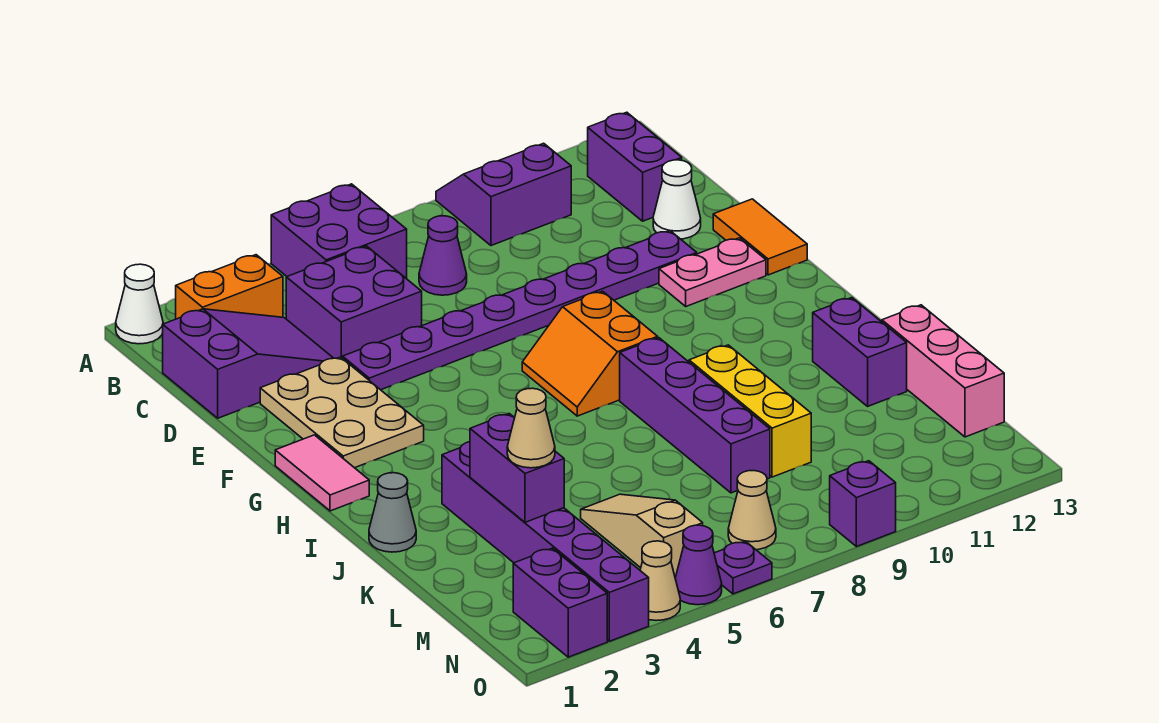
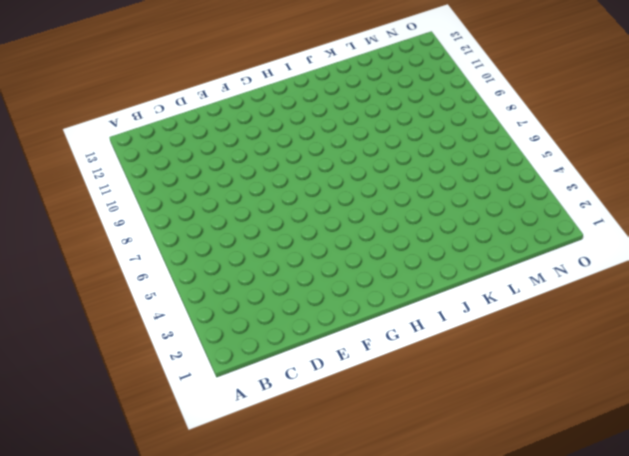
none -> white cone A1 level 1
none -> purple brick A5:B6 level 1
none -> purple slope A9:B10 level 1 top B
none -> orange brick B2:B3 level 1

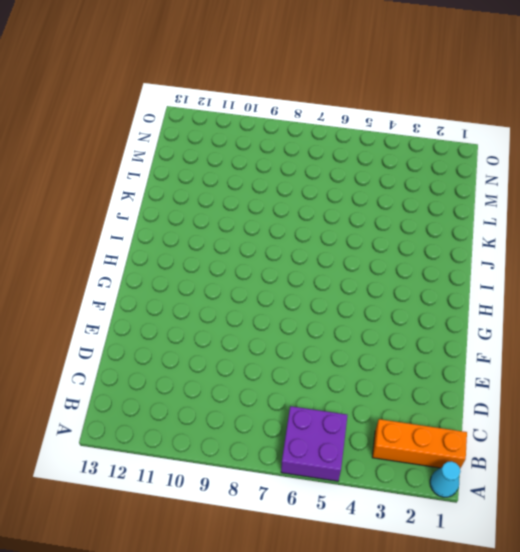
cyan cone A1 level 1 -> white cone A1 level 1
orange brick B1:B3 level 1 -> orange brick B2:B3 level 1
none -> purple slope A9:B10 level 1 top B
none -> purple brick B12:C12 level 1
none -> purple slope C1:D3 level 1 top 1
none -> purple brick C4:D5 level 1

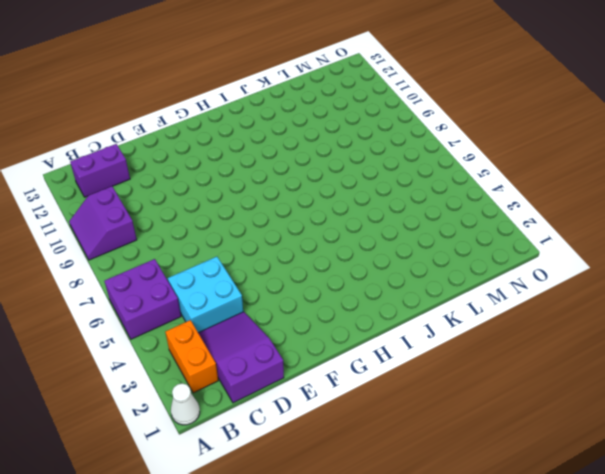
cyan brick C4:D5 level 1 -> purple brick C4:D5 level 1
none -> purple cone C7 level 1
none -> white cone D12 level 1
none -> tan plate E2:G3 level 1
none -> purple plate E4:E11 level 1

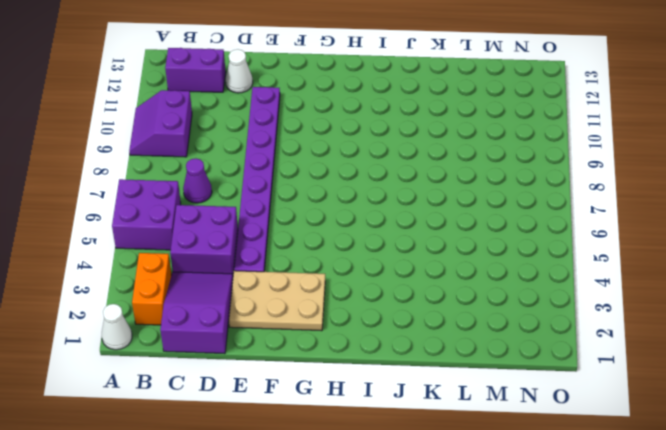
none -> orange tile E13:F13 level 1
none -> pink plate F11:F12 level 1
none -> pink tile G1:H1 level 1
none -> orange slope G7:H8 level 1 top 8

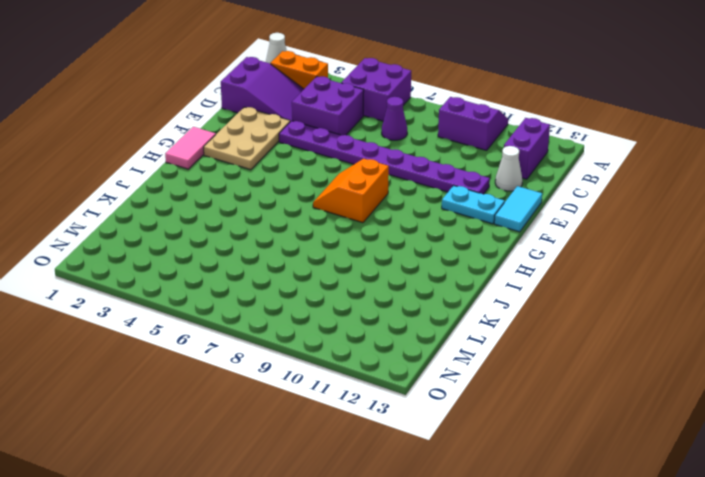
cyan tile E13:F13 level 1 -> orange tile E13:F13 level 1
cyan plate F11:F12 level 1 -> pink plate F11:F12 level 1
none -> purple brick I8:L8 level 1
none -> grey cone J1 level 1
none -> purple brick J3:O3 level 1
none -> yellow brick J9:L9 level 1

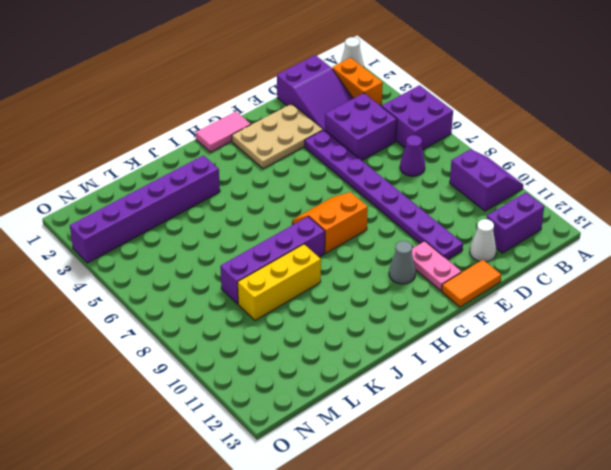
grey cone G11 level 1 -> grey cone J1 level 1
none -> purple brick J12:K12 level 1
none -> pink brick K13:M13 level 1
none -> tan slope L5:N5 level 1 top N
none -> purple brick N2:O2 level 1

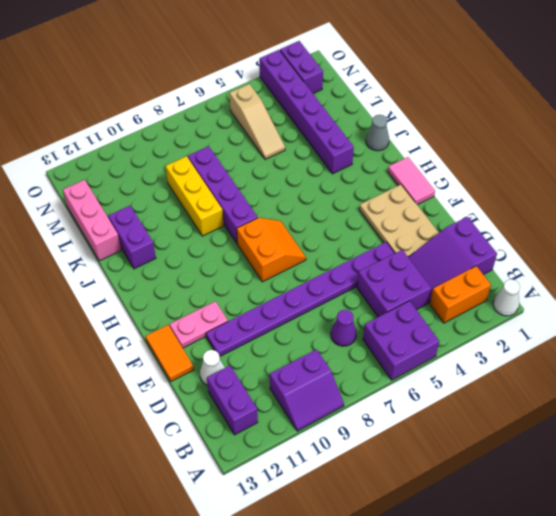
none -> tan cone N7 level 1
none -> tan cone O4 level 1
none -> purple cone O5 level 1
none -> purple plate O6 level 1

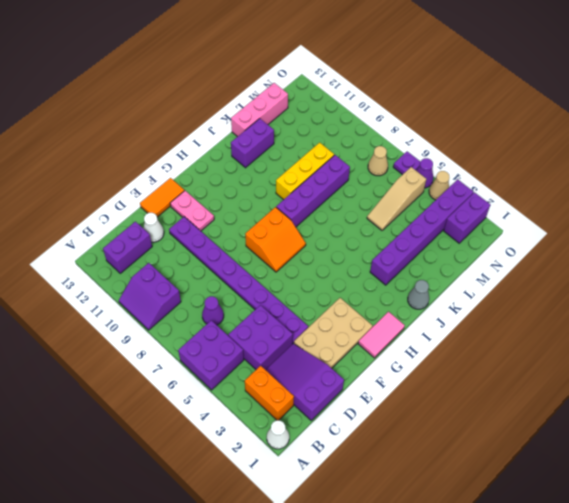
none -> purple brick O9 level 1
none -> purple brick K3:L3 level 2
none -> tan cone L3 level 3

